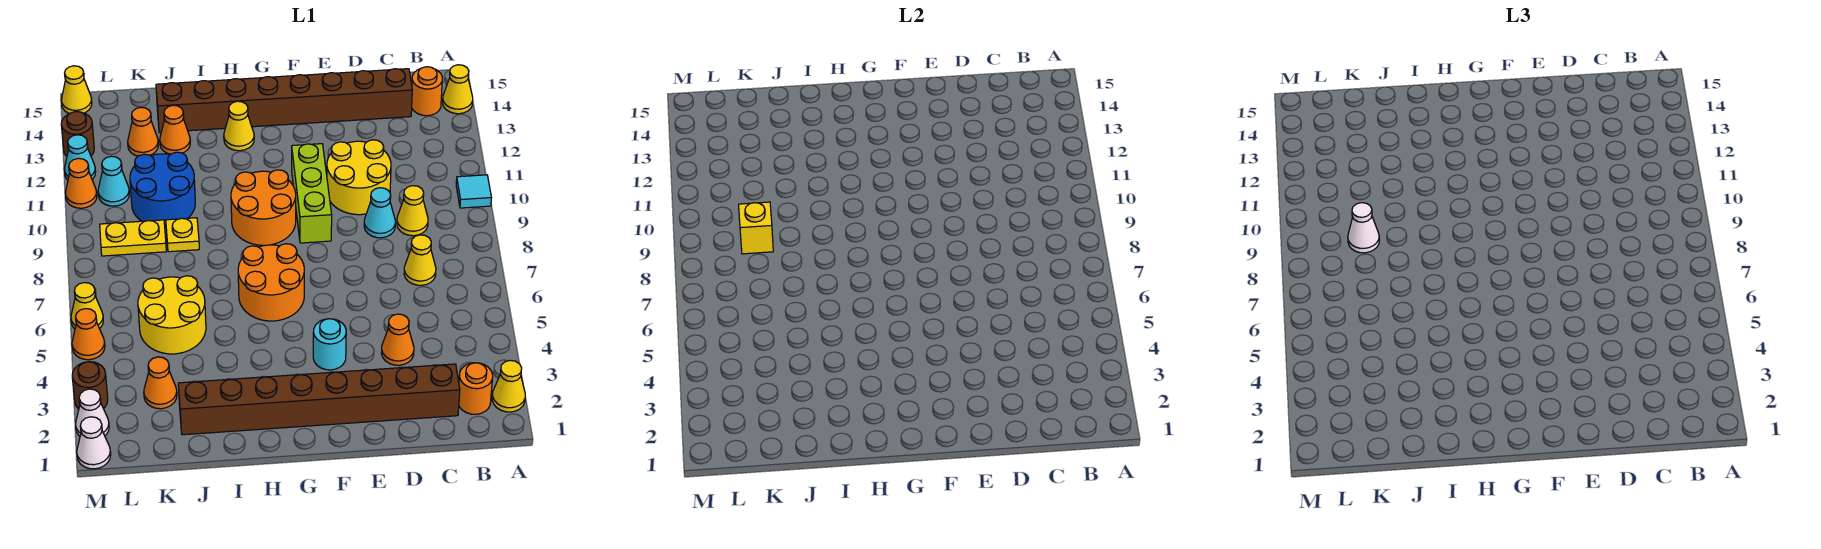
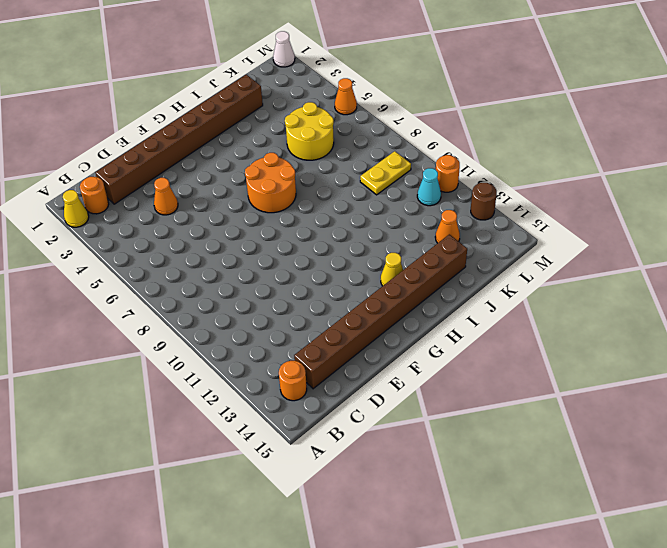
orange round brick M11 level 1 -> orange cone M11 level 1
none -> cyan tile A10 level 1
none -> yellow cone A14 level 1
none -> yellow cone C7 level 1
none -> yellow cone C9 level 1

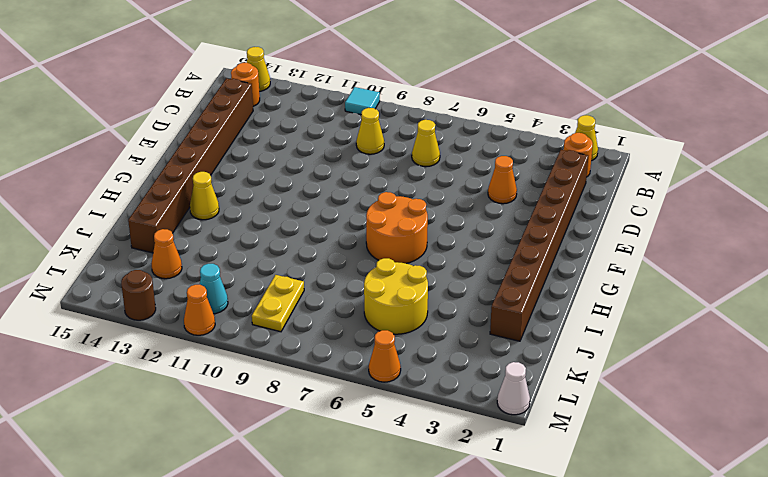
none -> cyan cone D9 level 1
none -> yellow round brick D10:E11 level 1
none -> cyan round brick F4 level 1
none -> lime brick F9:F11 level 1

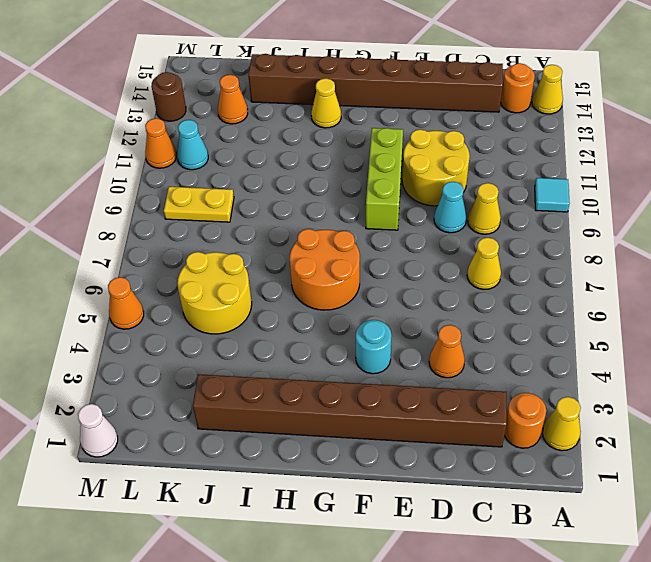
none -> orange round brick G9:H10 level 1
none -> yellow plate J9 level 1
none -> blue round brick J10:K11 level 1
none -> orange cone J13 level 1

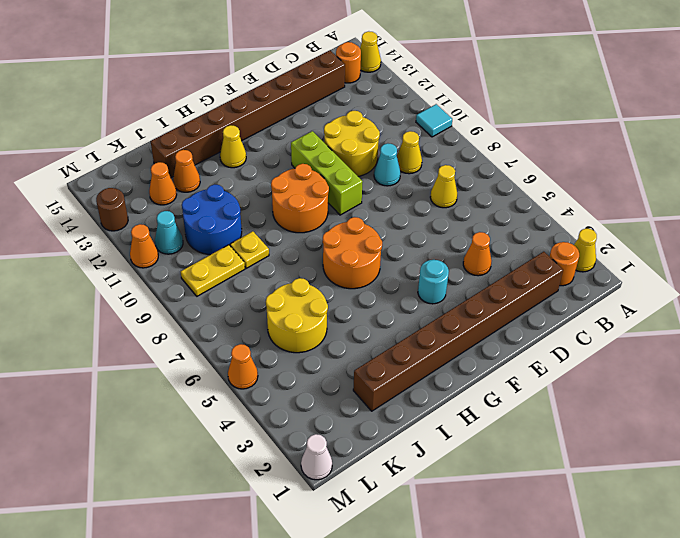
none -> orange cone K3 level 1
none -> white cone M2 level 1
none -> brown round brick M3 level 1
none -> yellow cone M6 level 1

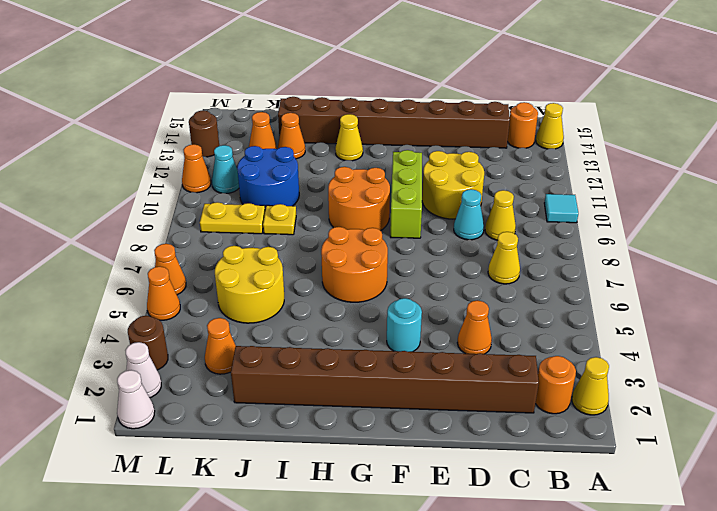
orange cone M6 level 1 -> yellow cone M6 level 1
none -> cyan cone M12 level 1
none -> yellow cone M15 level 1
none -> yellow brick K9 level 2
none -> white cone K9 level 3

